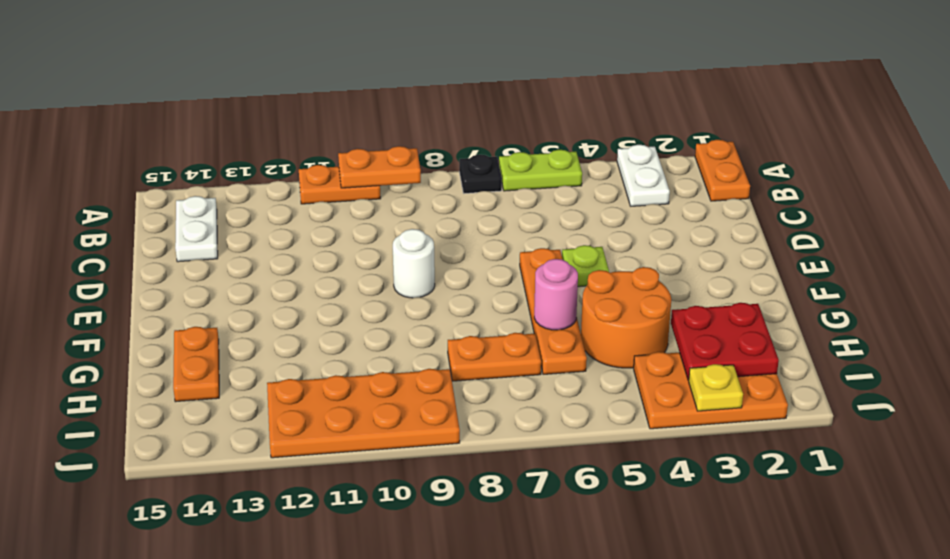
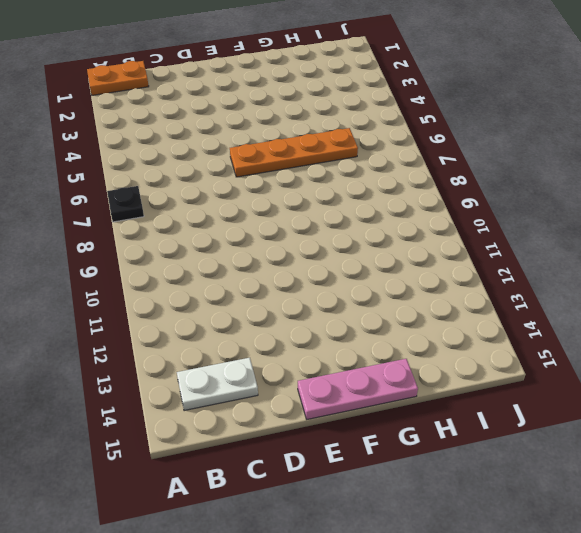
pink plate E15:G15 level 1 -> none
none -> white plate A3:B3 level 1
none -> lime plate A5:A6 level 1
none -> orange plate A10:A11 level 1

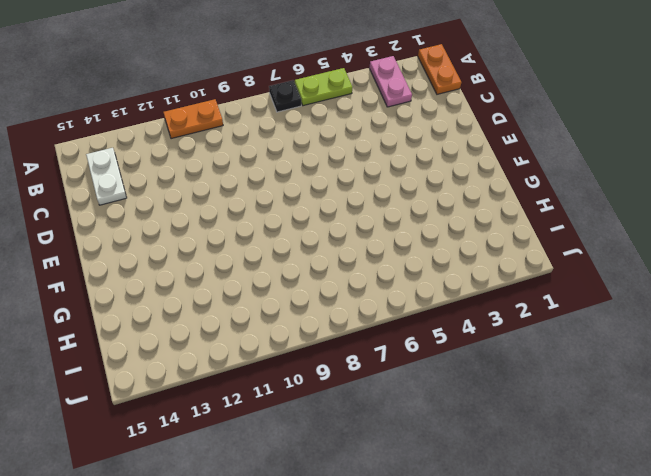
pink plate A3:B3 level 1 -> white plate A3:B3 level 1
none -> lime plate E5 level 1
none -> orange plate E6:H6 level 1
none -> white round brick E9 level 1

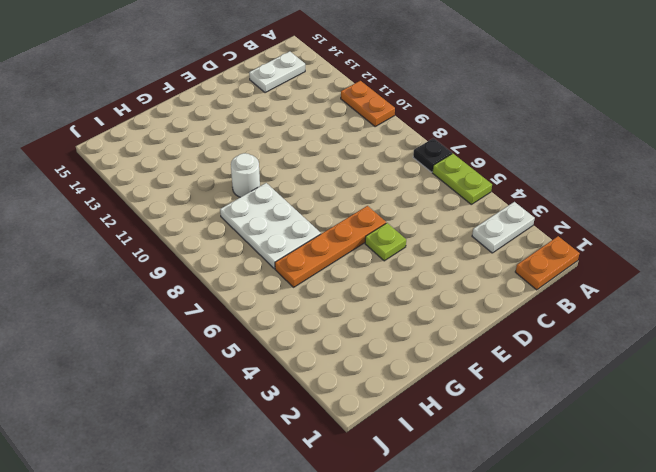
white plate G7:H9 level 1 -> orange plate H7:H8 level 1
white round brick G10 level 1 -> white round brick E9 level 1
none -> orange round brick G4:H5 level 1
none -> orange plate G14:H14 level 1
none -> orange plate I2:J4 level 1

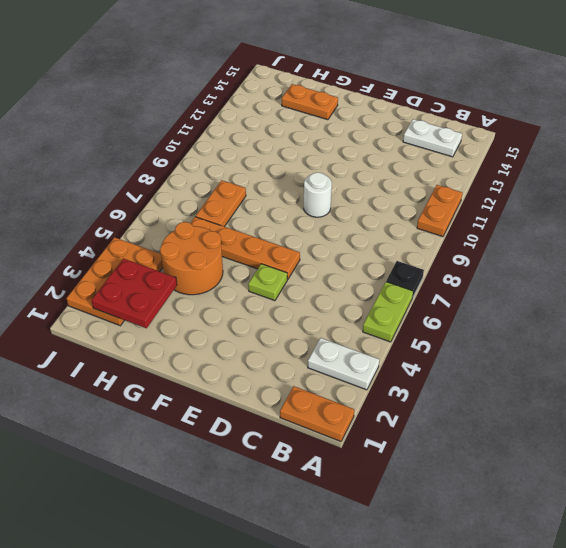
none -> orange plate I9:J12 level 1
none -> orange plate A9:A10 level 2
none -> pink round brick G6 level 2

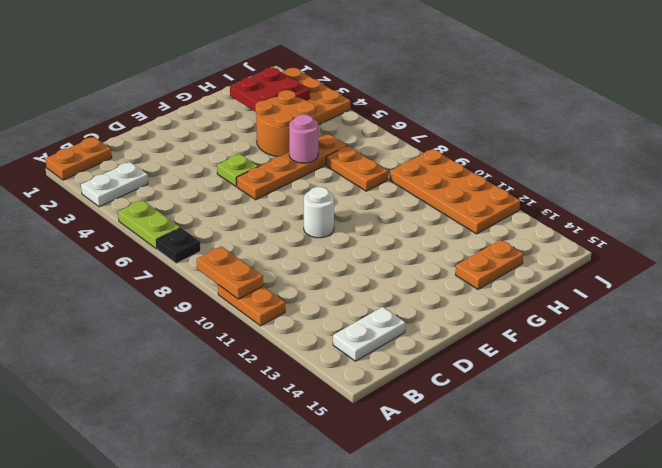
none -> yellow plate J3 level 2

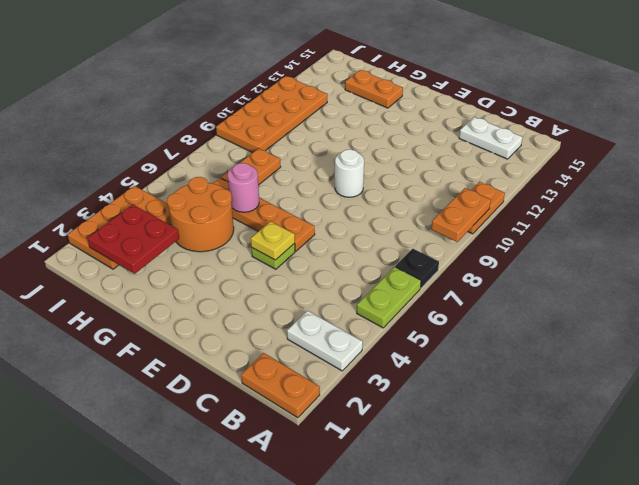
yellow plate E5 level 2 -> yellow plate J3 level 2

